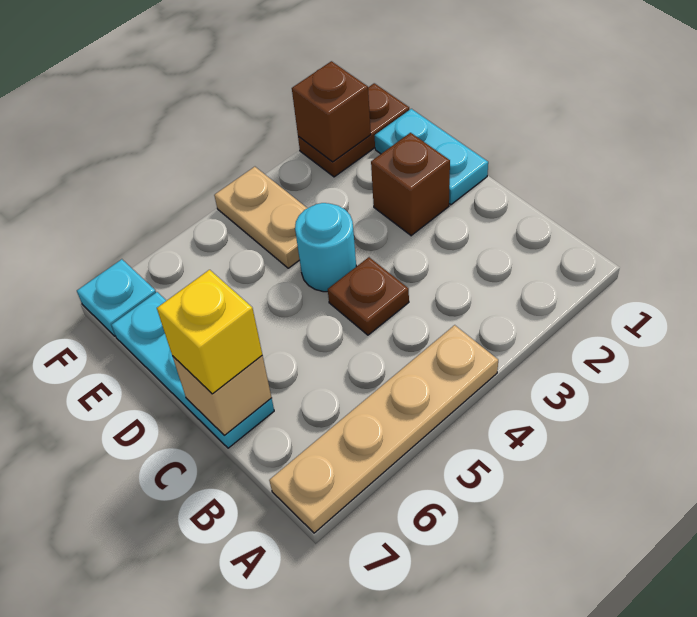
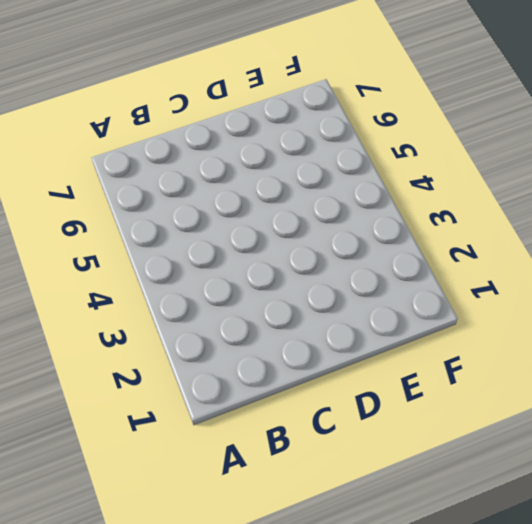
none -> tan plate A4:A7 level 1
none -> brown plate C4 level 1
none -> cyan plate C7:E7 level 1

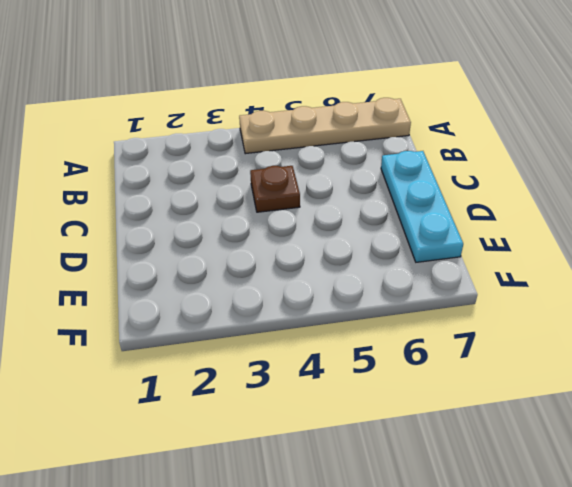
none -> cyan plate D1:E1 level 1
none -> brown brick D2 level 1
none -> cyan round brick D4 level 1

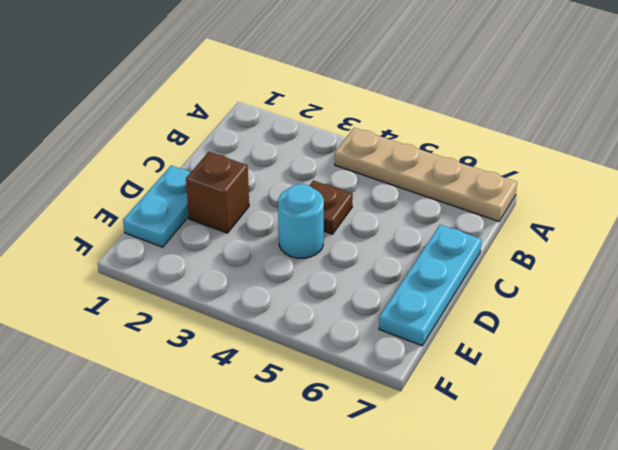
none -> tan plate E4:F4 level 1
none -> brown plate F1:F2 level 1
none -> cyan plate F7 level 1

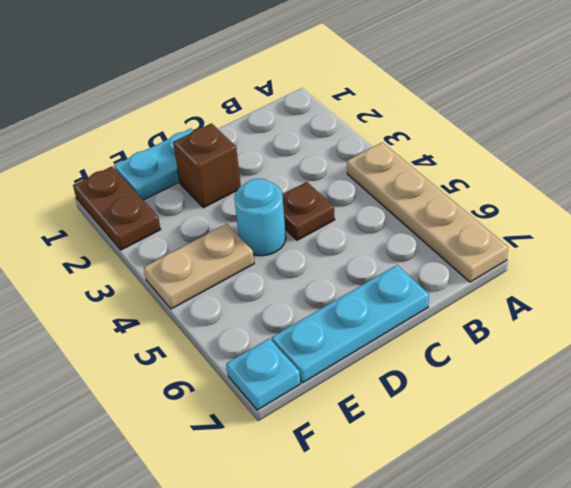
none -> tan brick C7 level 2
none -> brown brick F2 level 2
none -> yellow brick C7 level 3

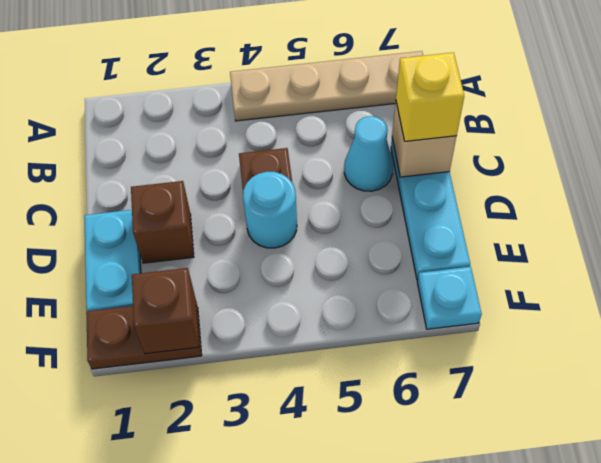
cyan cone C6 level 1 -> none
none -> tan plate E4:F4 level 1

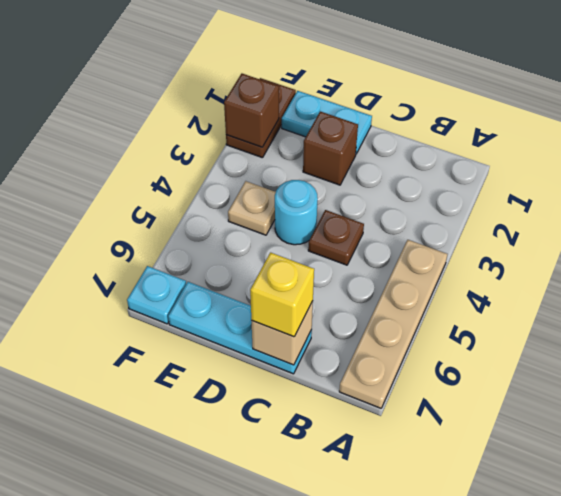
tan plate E4 level 1 -> tan plate E4:F4 level 1

